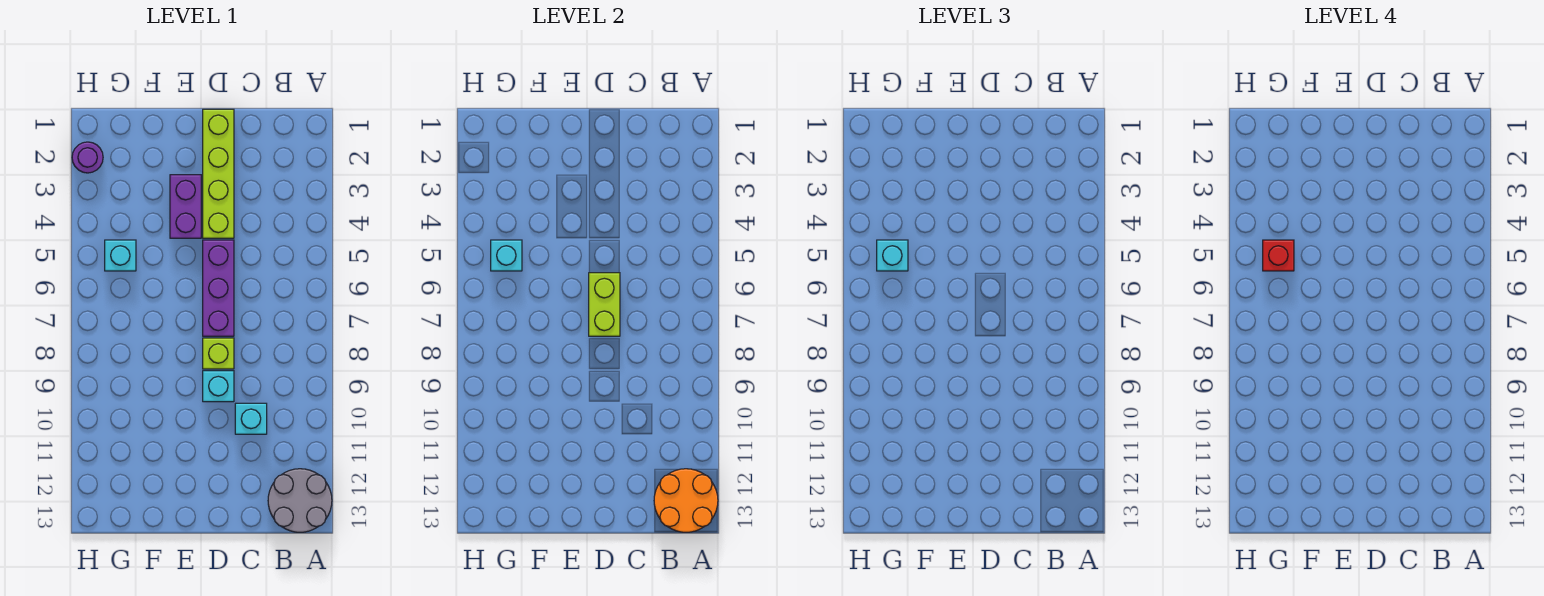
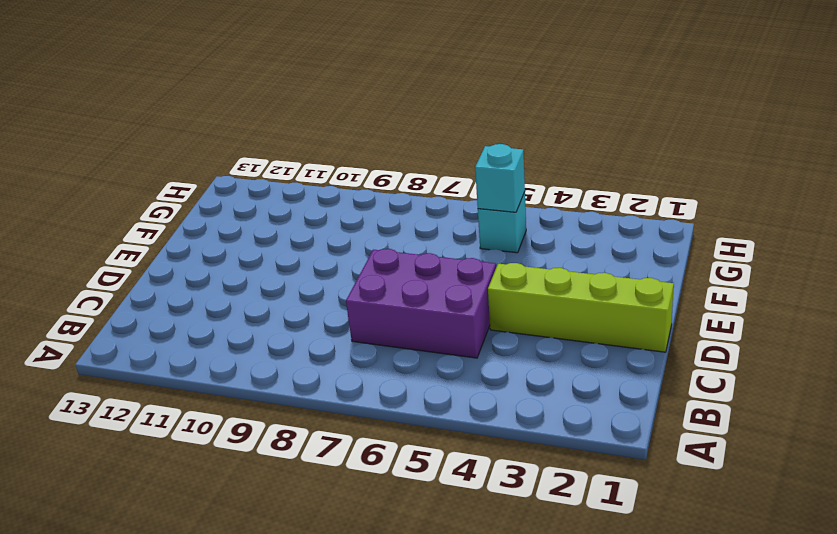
purple brick C5:D7 level 1 -> purple brick D5:D7 level 1
none -> grey round brick A12:B13 level 1
none -> cyan brick C10 level 1
none -> lime brick D8 level 1

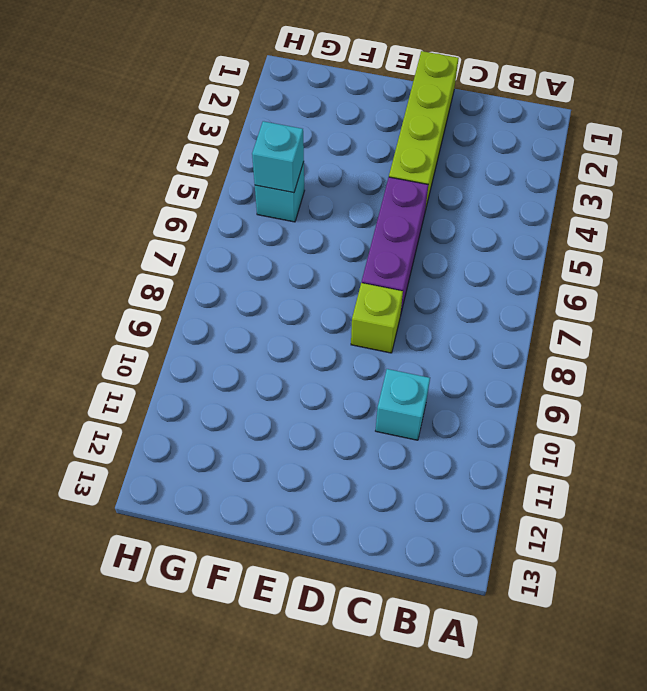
none -> grey round brick A12:B13 level 1
none -> cyan brick D9 level 1
none -> purple brick E3:E4 level 1

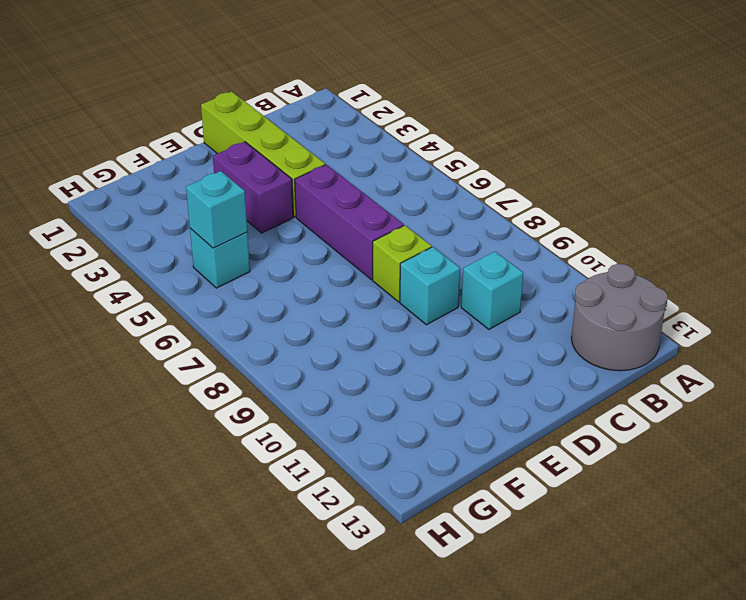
none -> purple round brick H2 level 1
none -> orange round brick A12:B13 level 2
none -> lime brick D6:D7 level 2

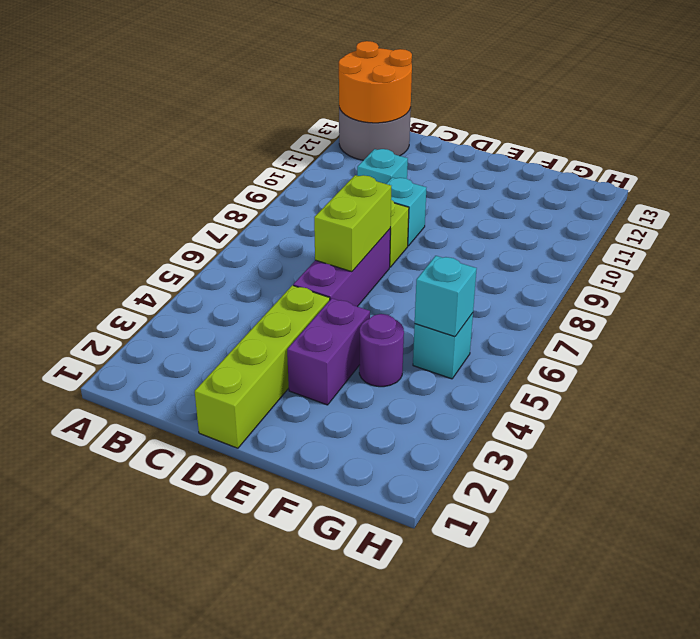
purple round brick F4 level 1 -> purple round brick H2 level 1
none -> cyan brick G5 level 3
none -> red brick G5 level 4

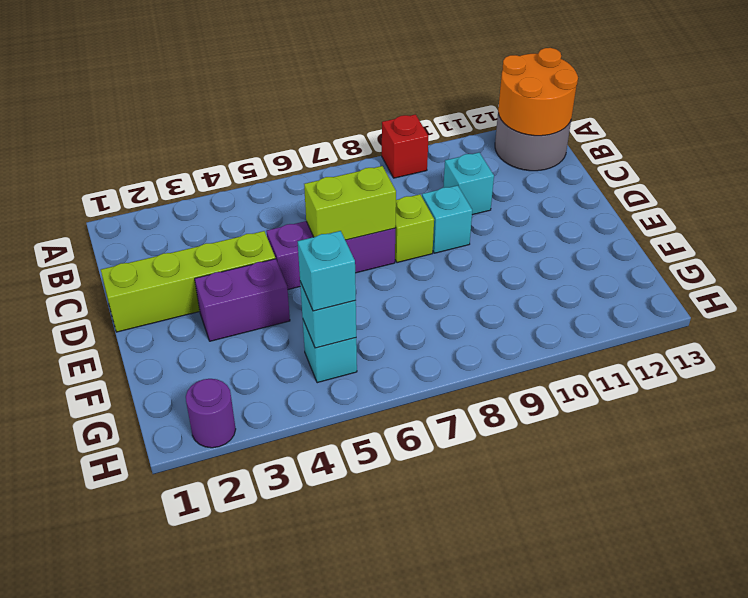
red brick A9 level 1 -> red brick G5 level 4

